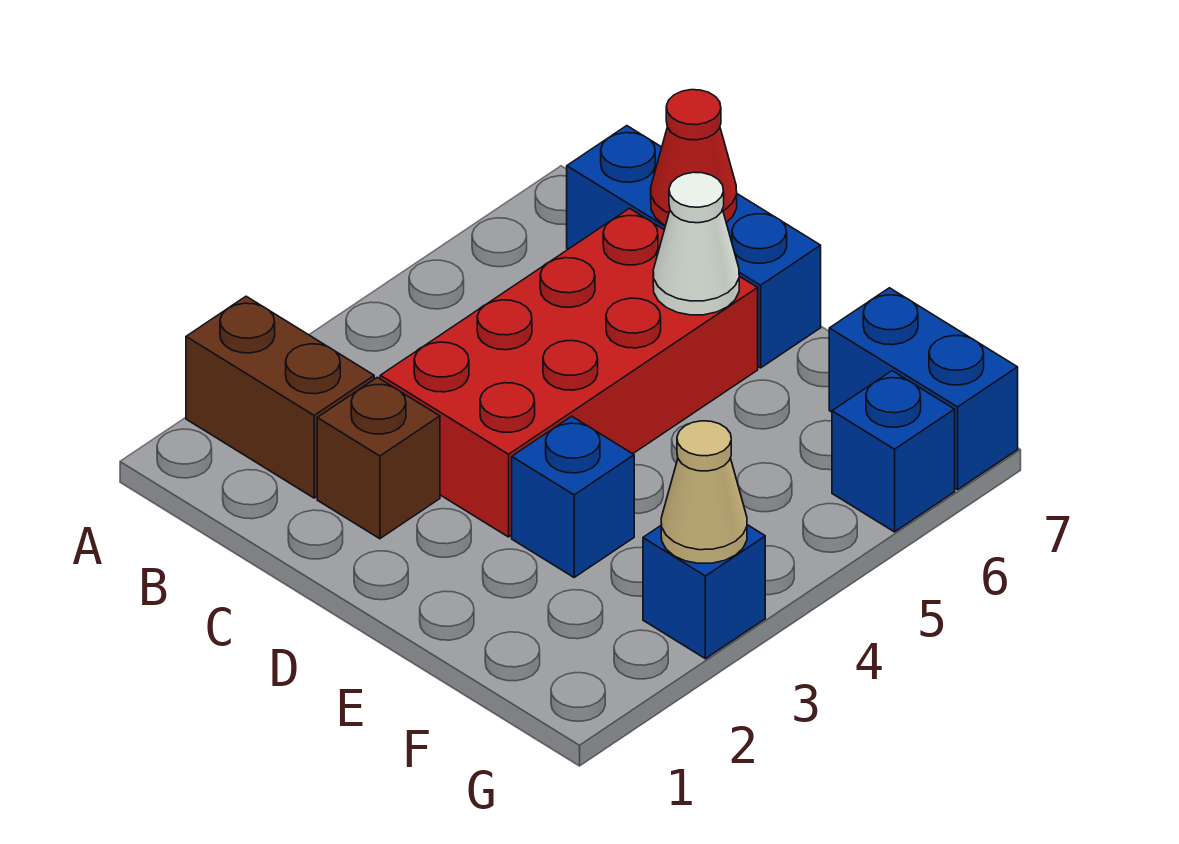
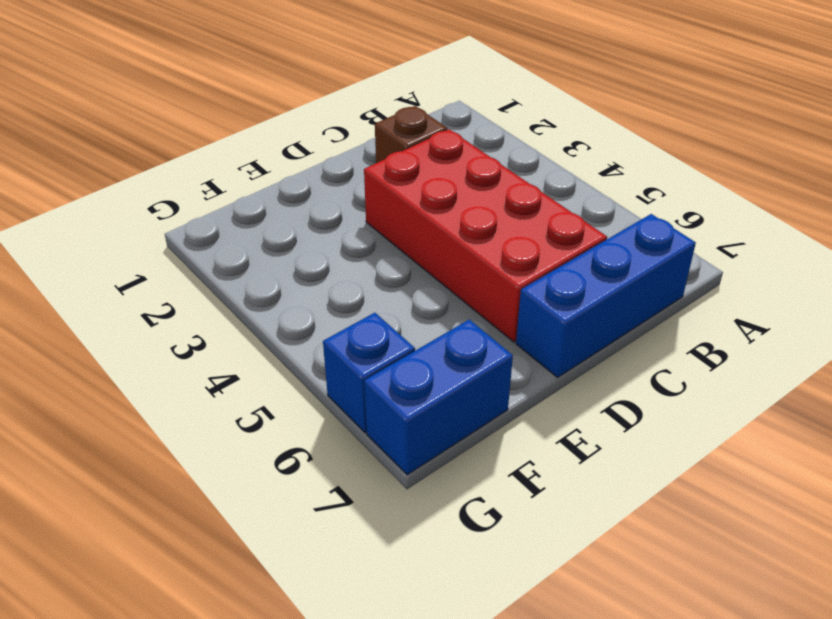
none -> brown brick A2:B2 level 1
none -> blue brick E3 level 1

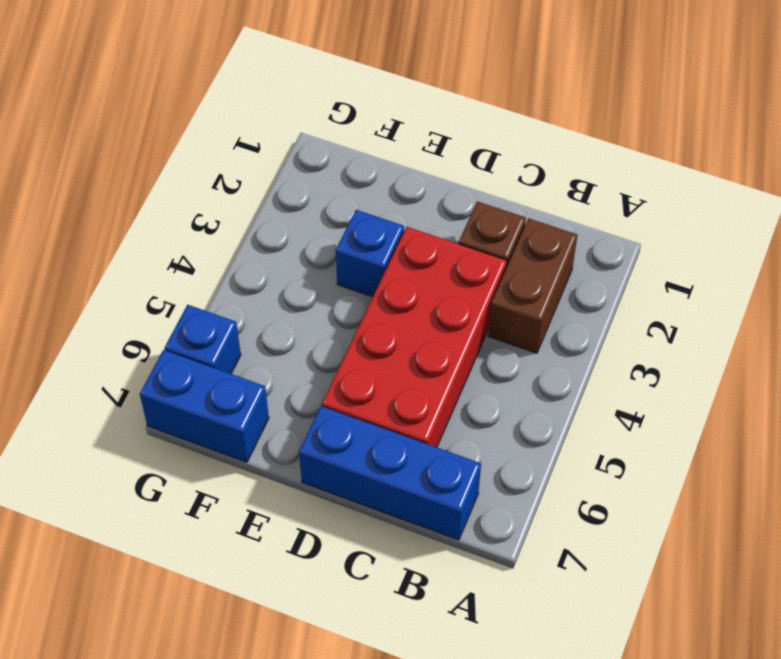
brown brick B2:B3 level 1 -> brown brick A2:B2 level 1
none -> blue brick G3 level 1
none -> red cone C7 level 2

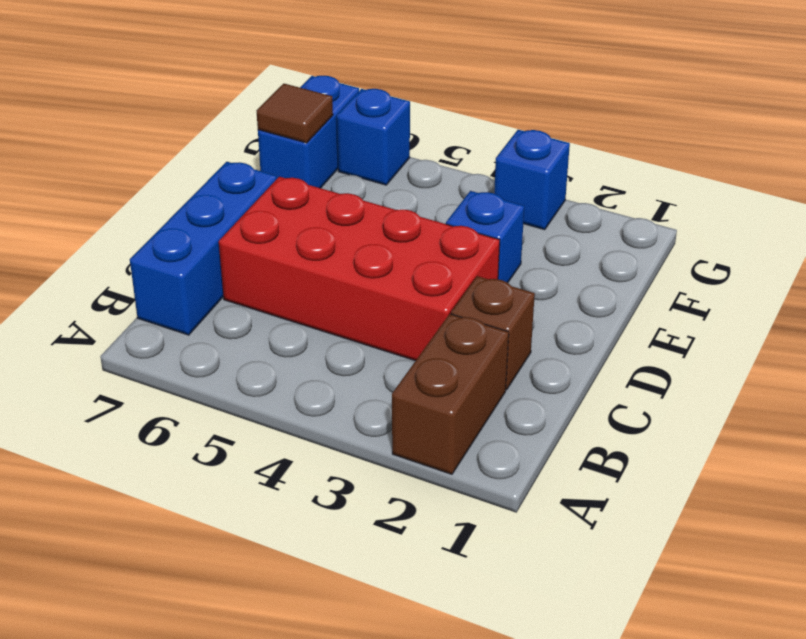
brown tile F7 level 2 -> none
none -> red cone C7 level 2
none -> white cone D6 level 2

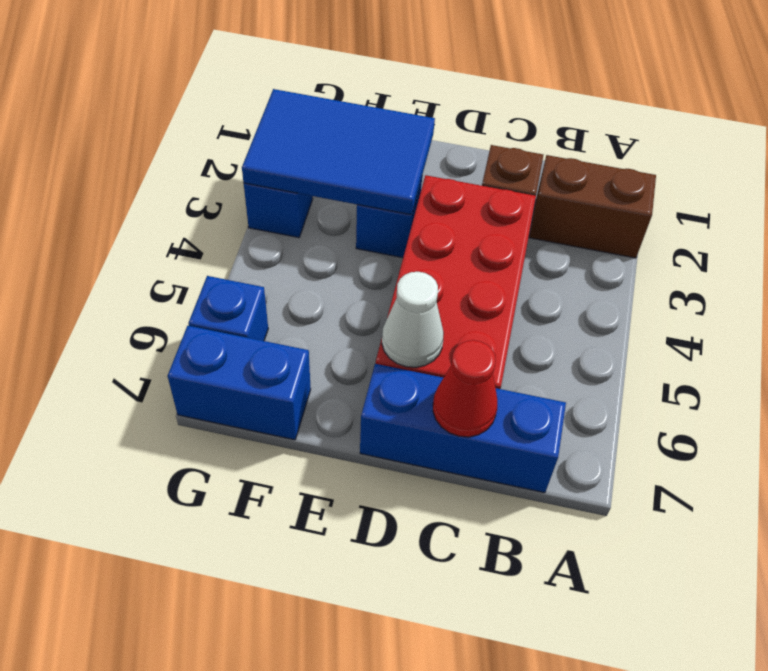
blue tile E2:G3 level 2 -> tan cone G3 level 2

